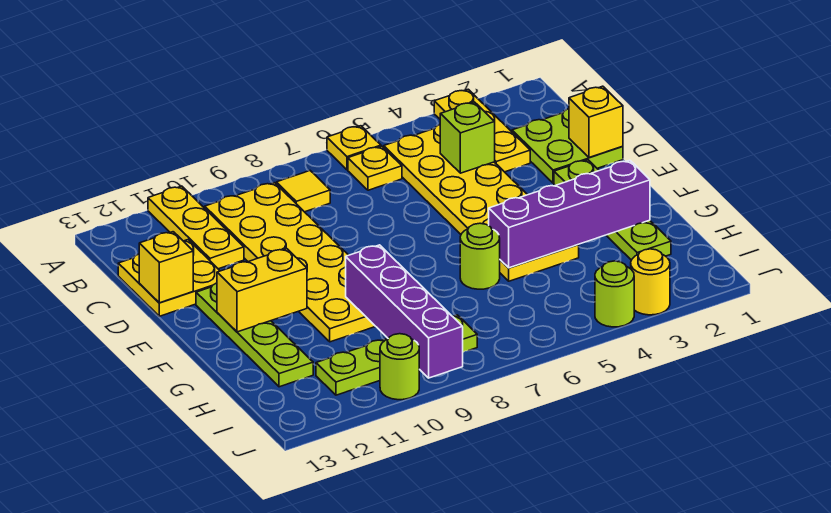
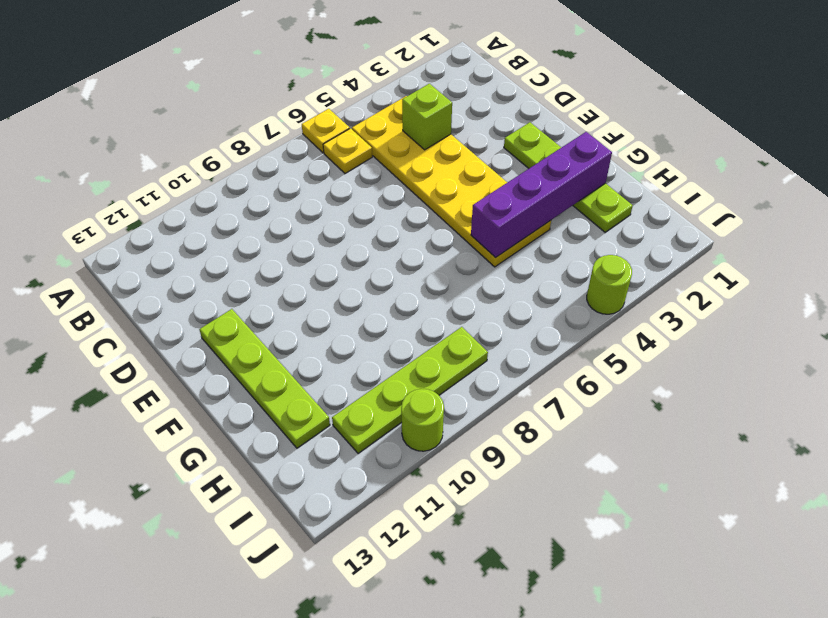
none -> yellow plate A3:C3 level 1
none -> yellow plate A11:C11 level 1
none -> yellow tile B8 level 1

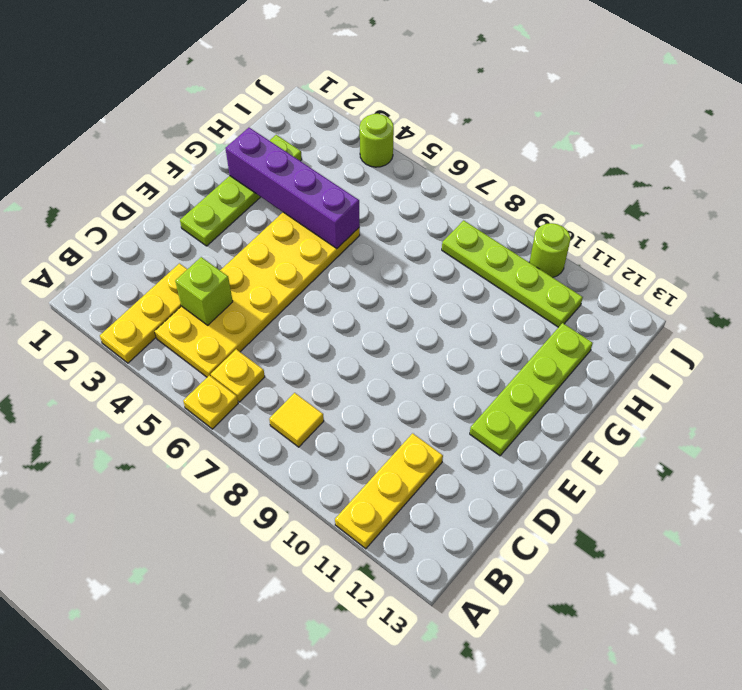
none -> yellow plate B9:G10 level 1
none -> lime plate C1:D2 level 1
none -> yellow plate C12:D13 level 1

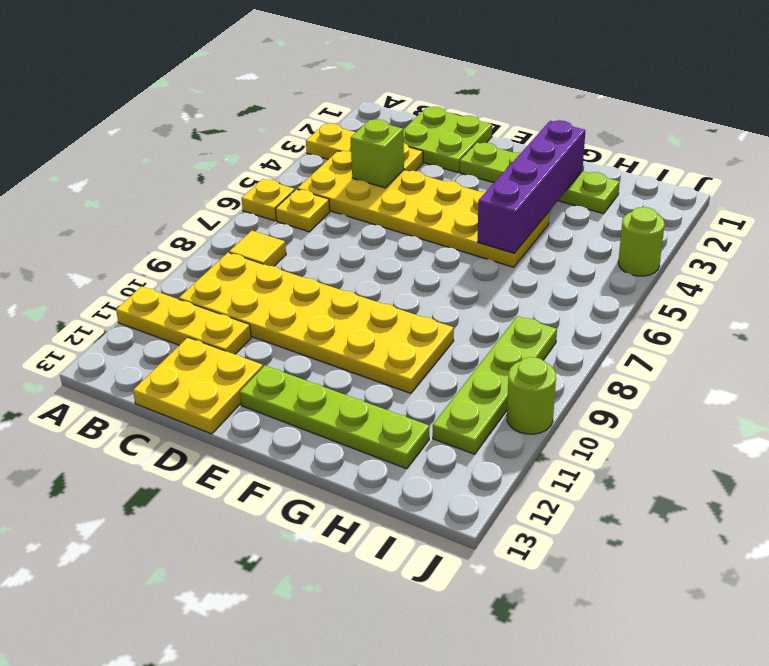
none -> lime round brick G6 level 1
none -> yellow round brick J3 level 1
none -> yellow brick D1 level 2

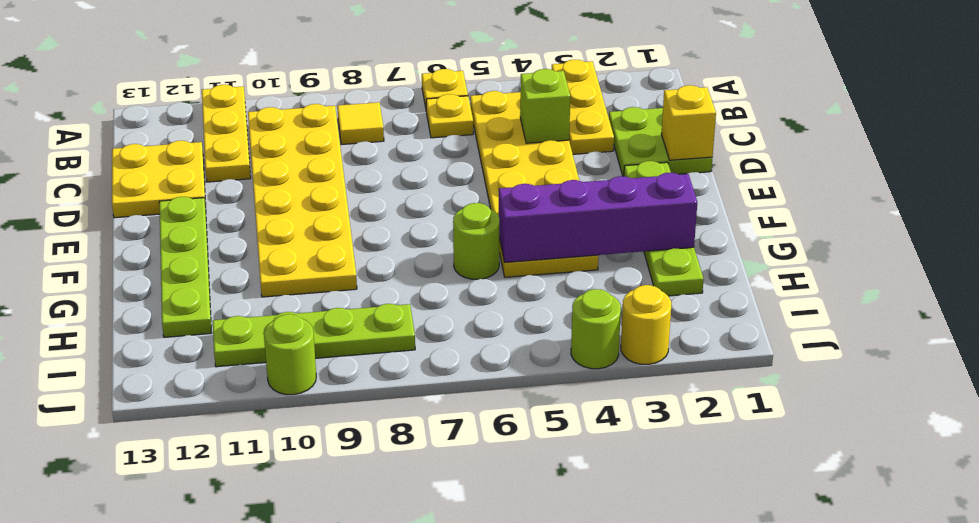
none -> yellow brick D13 level 2
none -> yellow brick F11:F12 level 2
none -> purple brick G9:J9 level 2

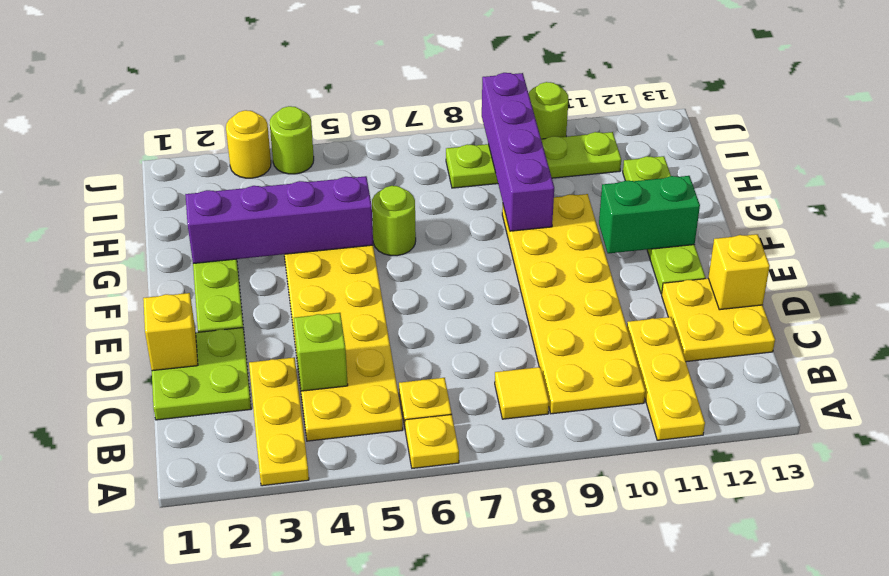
green brick F11:F12 level 2 -> yellow brick F11:F12 level 2

